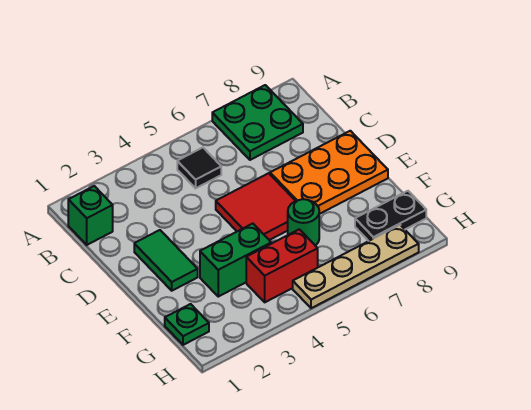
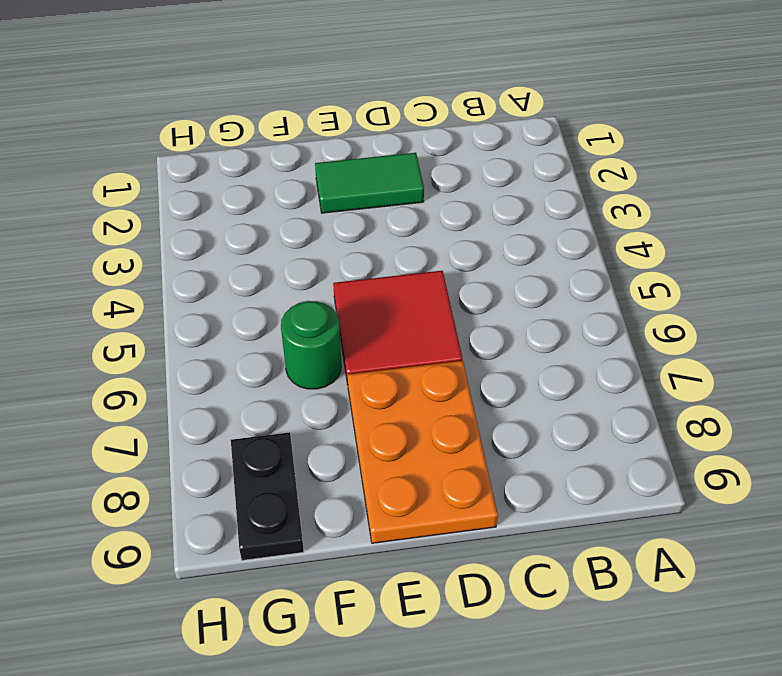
none -> green plate A7:B8 level 1
none -> green brick B1 level 1
none -> black tile B5 level 1

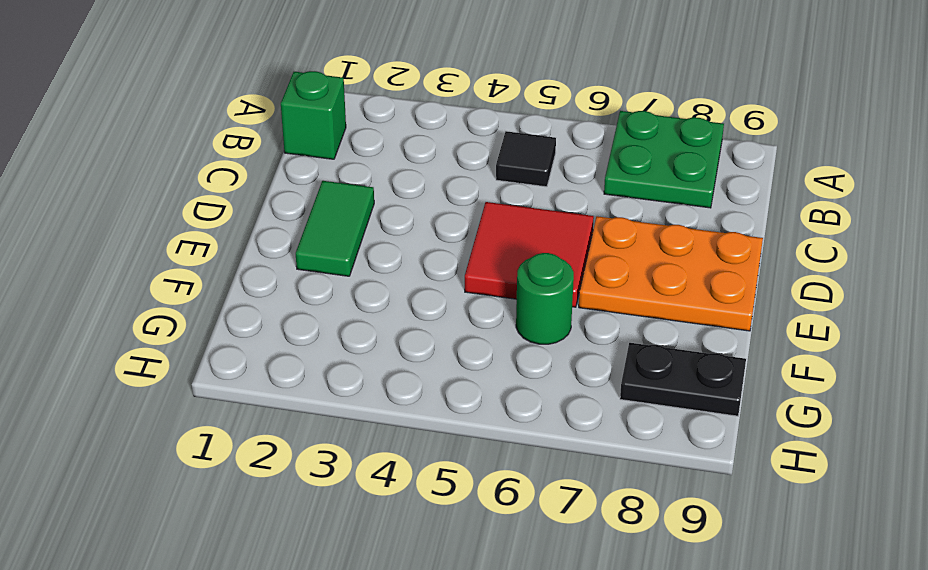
none -> green brick F3:F4 level 1
none -> green plate G1 level 1
none -> red brick G4:G5 level 1

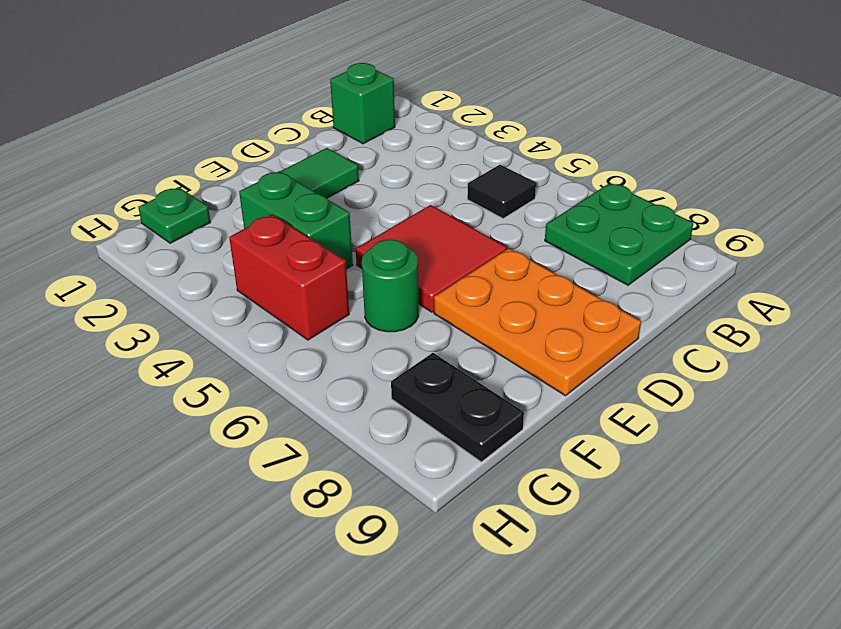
none -> tan plate H5:H8 level 1

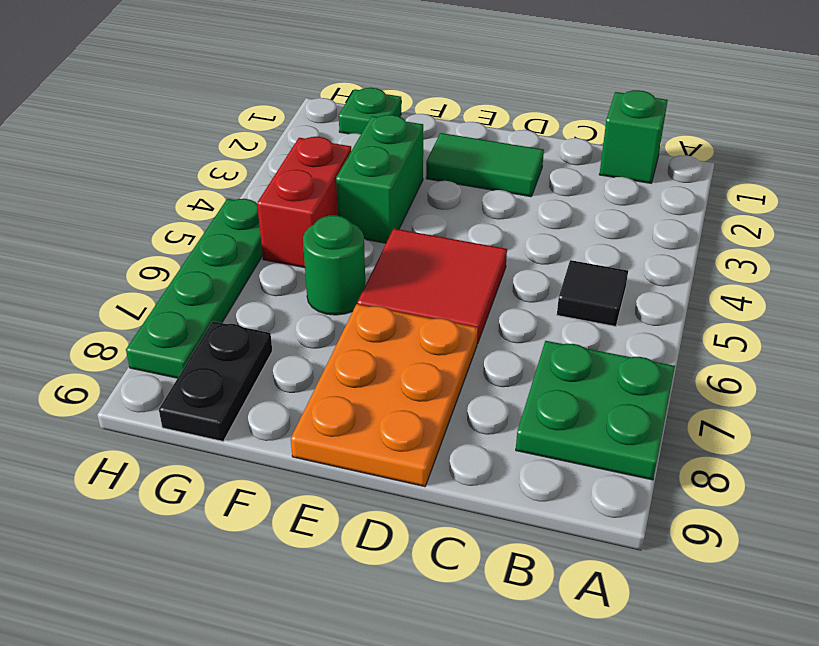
green plate H5:H8 level 1 -> tan plate H5:H8 level 1

